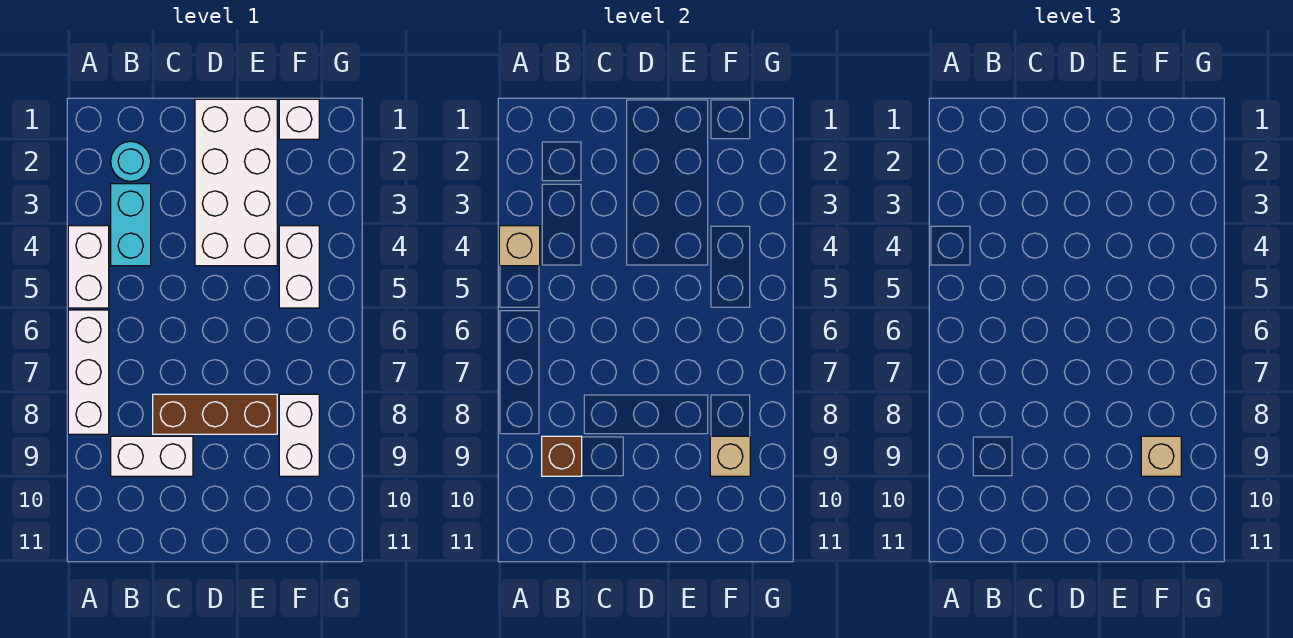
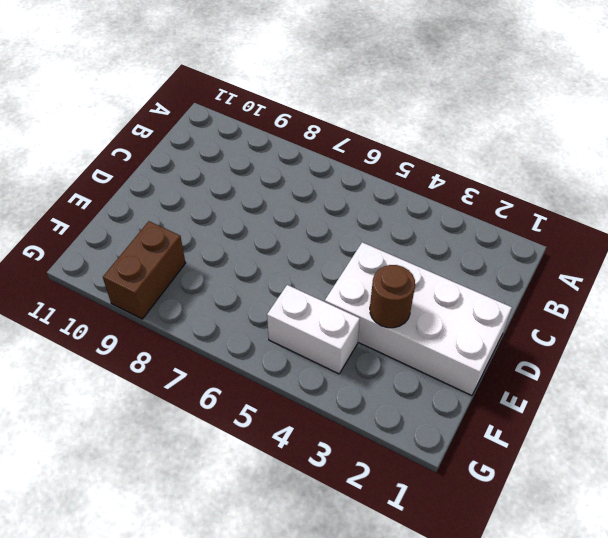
brown round brick E3 level 2 -> none
brown brick F9:G9 level 1 -> white brick F8:F9 level 1
none -> white brick A4:A5 level 1
none -> white brick A6:A8 level 1
none -> cyan round brick B2 level 1

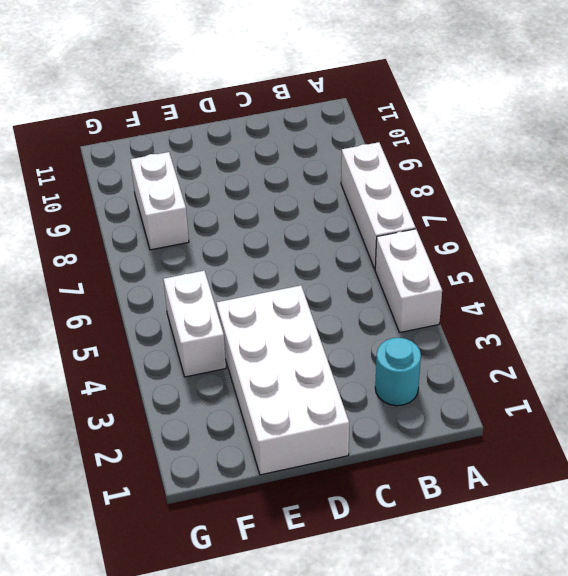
none -> cyan brick B3:B4 level 1
none -> white brick B9:C9 level 1
none -> brown brick C8:E8 level 1

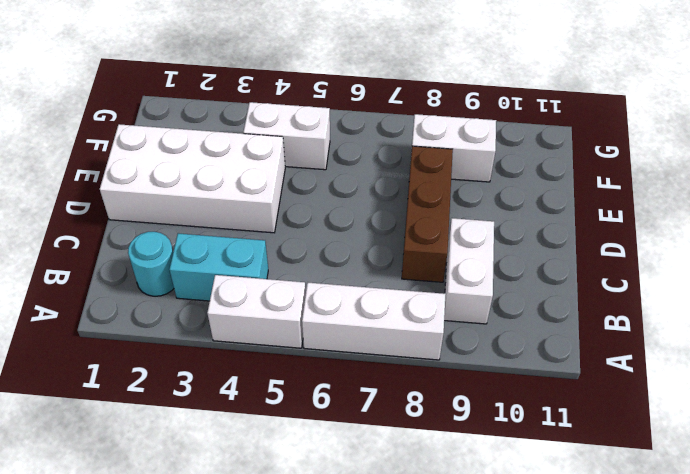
none -> white brick F1 level 1
none -> tan brick A4 level 2
none -> brown brick B9 level 2

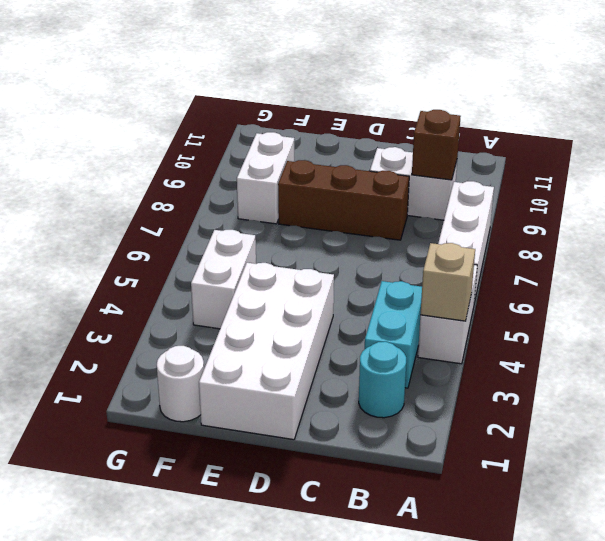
white round brick F1 level 1 -> white brick F1 level 1
none -> tan brick F9 level 2
none -> tan brick F9 level 3

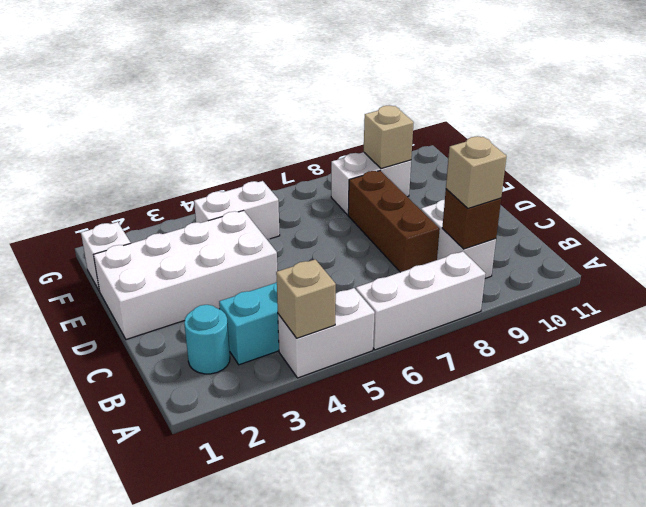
tan brick B9 level 3 -> tan brick F9 level 3

